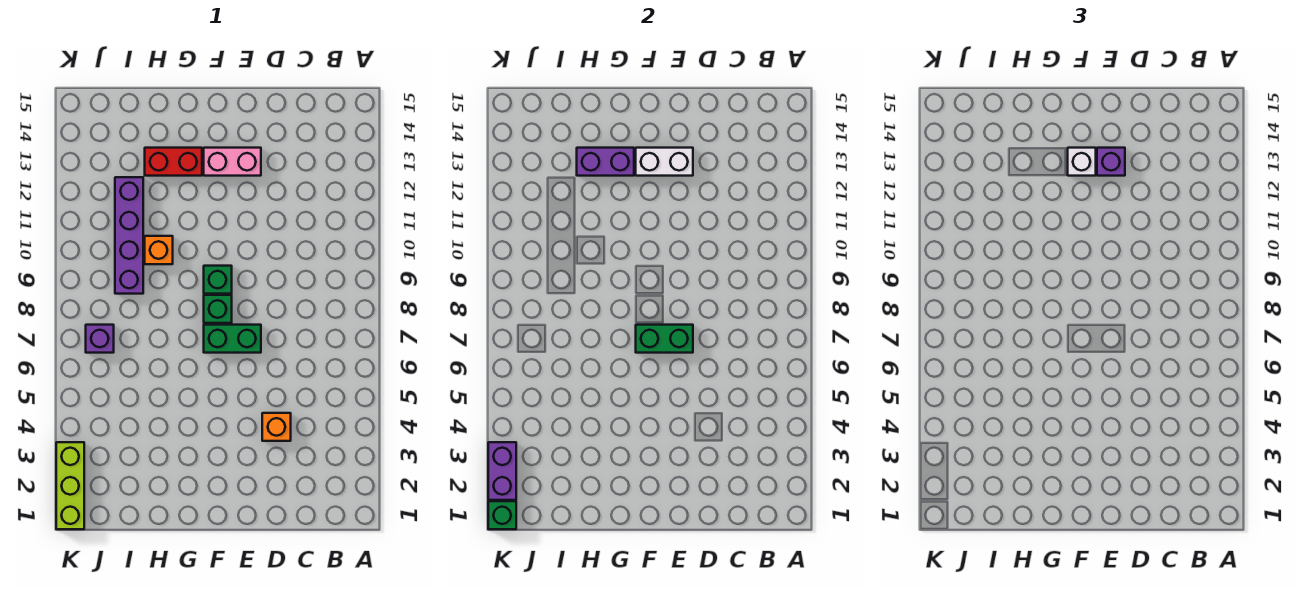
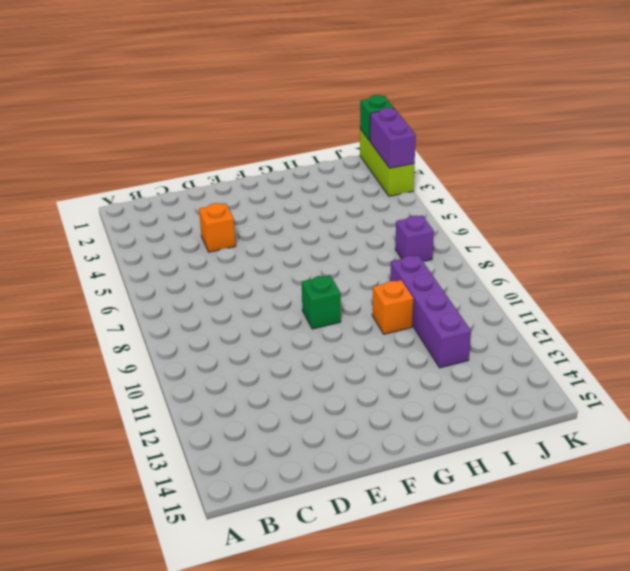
none -> green brick E7:F7 level 1
none -> pink brick E13:F13 level 1
none -> green brick F8 level 1

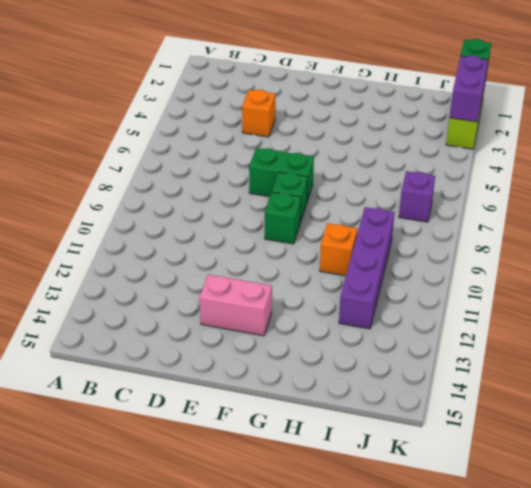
none -> red brick G13:H13 level 1
none -> green brick E7:F7 level 2
none -> white brick E13:F13 level 2

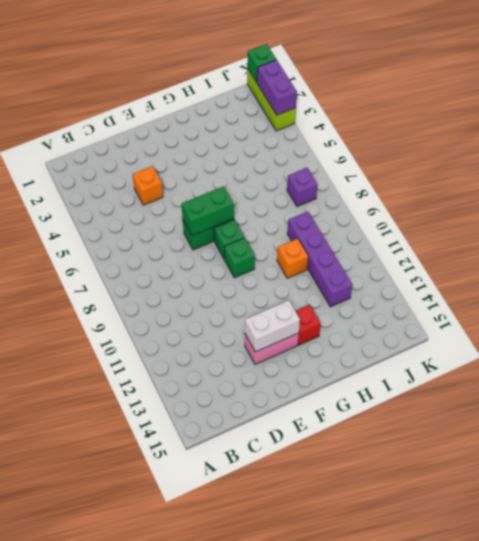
red brick G13 level 1 -> red brick G13:H13 level 1
none -> purple brick G13:H13 level 2
none -> purple brick E13 level 3
none -> white brick F13 level 3

